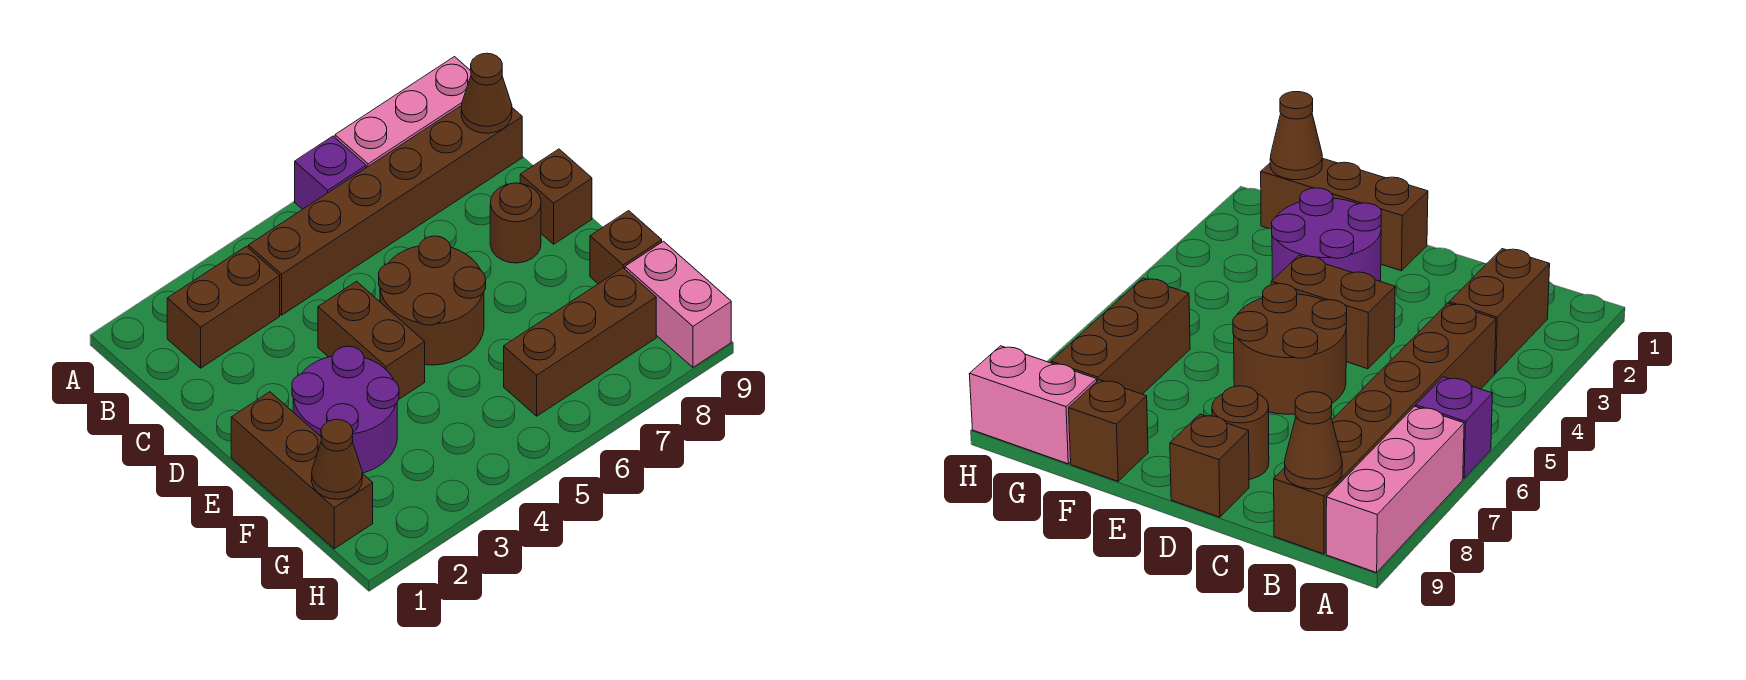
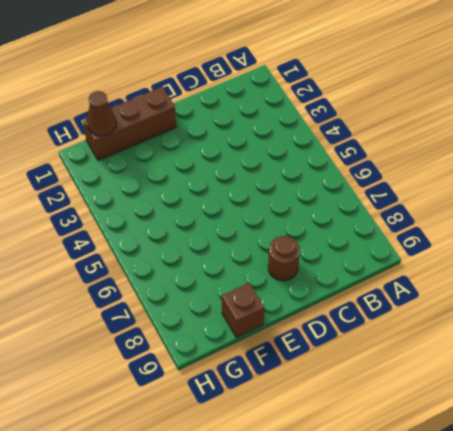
none -> purple brick A6 level 1
none -> pink brick A7:A9 level 1
none -> brown brick B2:B3 level 1

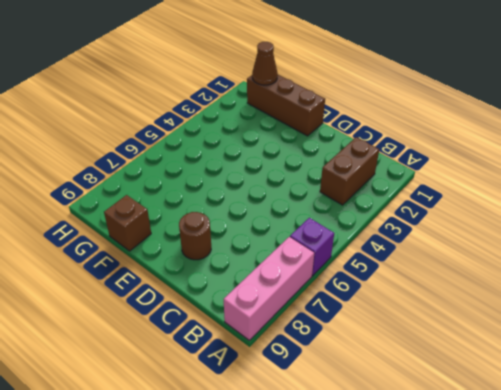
none -> brown brick B4:B9 level 1
none -> brown brick D4:E4 level 1
none -> brown round brick D5:E6 level 1

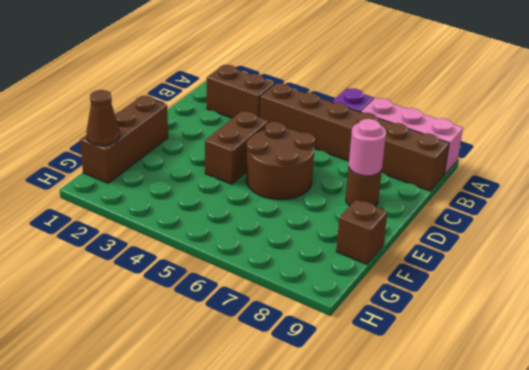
pink round brick D8 level 2 -> none
none -> brown brick D9 level 1
none -> purple round brick E2:F3 level 1
none -> brown brick G6:G8 level 1

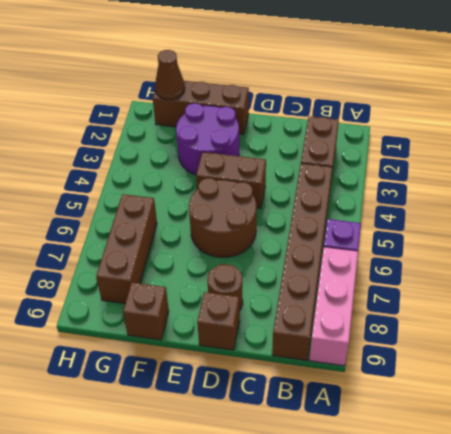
none -> pink brick G9:H9 level 1
none -> brown cone B9 level 2

